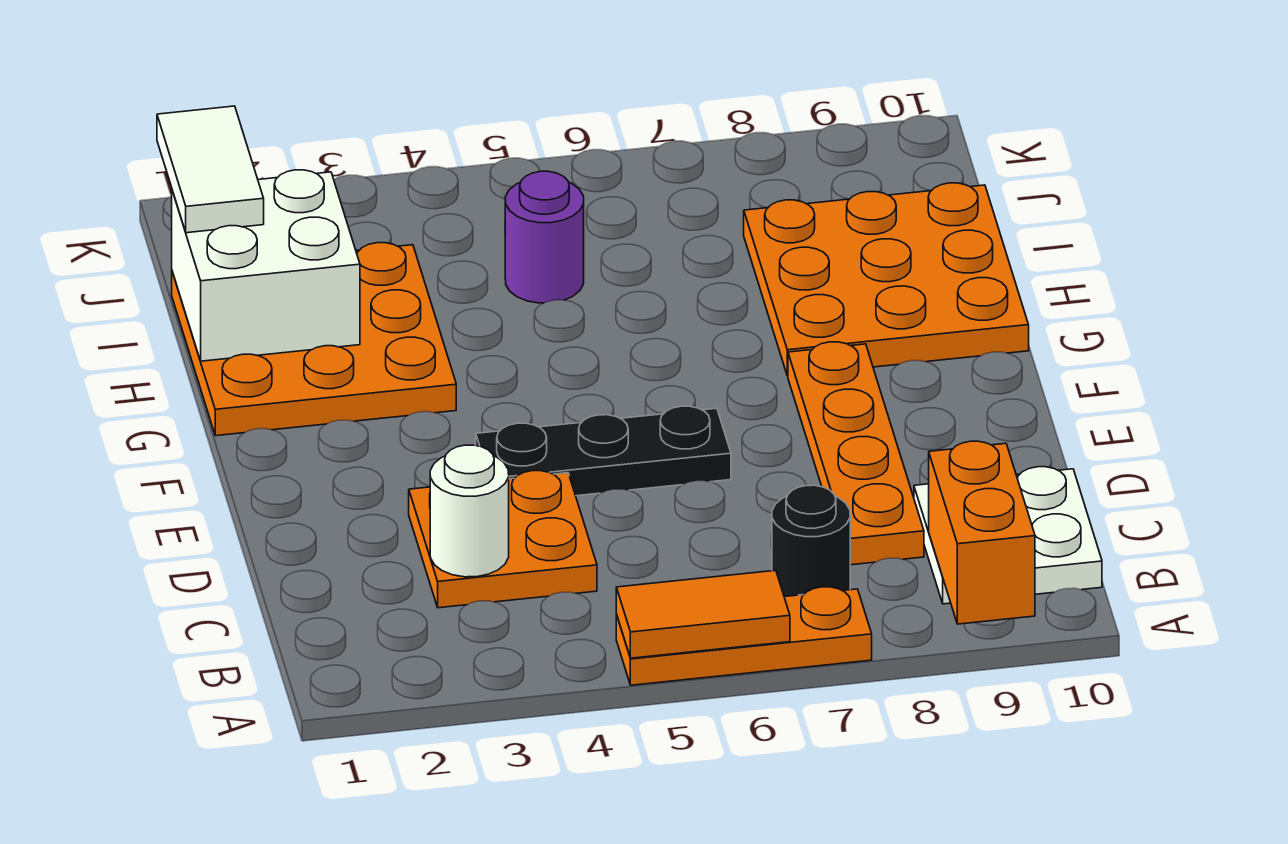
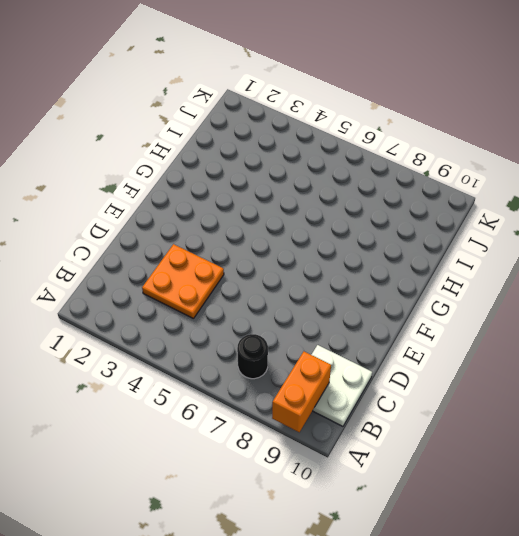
none -> orange plate A5:A7 level 1
none -> orange plate C8:F8 level 1
none -> black plate E4:E6 level 1

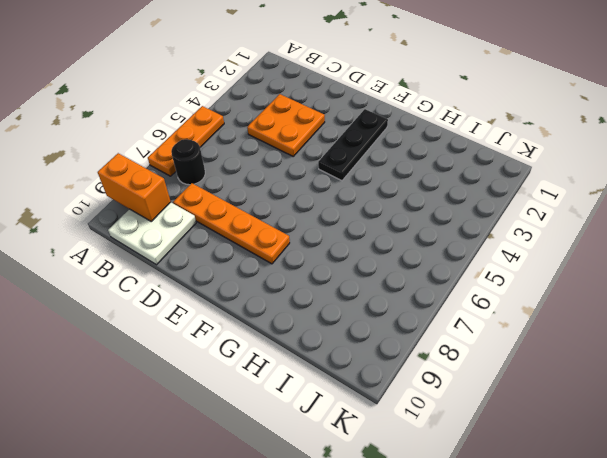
black plate F2:F4 level 1 -> black plate E4:E6 level 1
none -> orange plate G1:I3 level 1
none -> orange plate G8:I10 level 1
none -> purple round brick I5 level 1

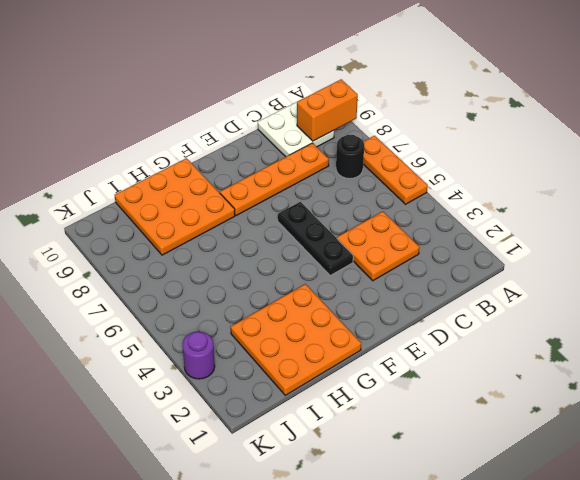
purple round brick K3 level 1 -> purple round brick I5 level 1
none -> orange tile A5:A6 level 2
none -> white round brick C3 level 2
none -> white brick H1:I2 level 2

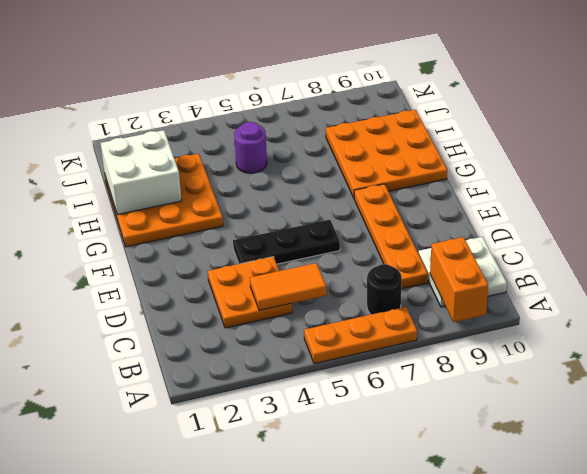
orange tile C4:C5 level 2 -> orange tile A5:A6 level 2
none -> white round brick C3 level 2
none -> white tile I1:J1 level 3

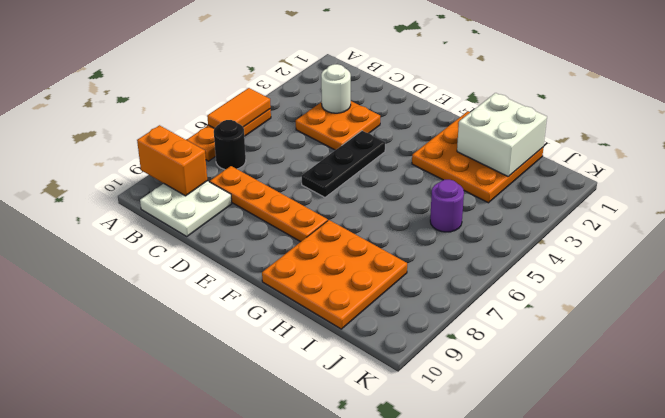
none -> white tile I1:J1 level 3

